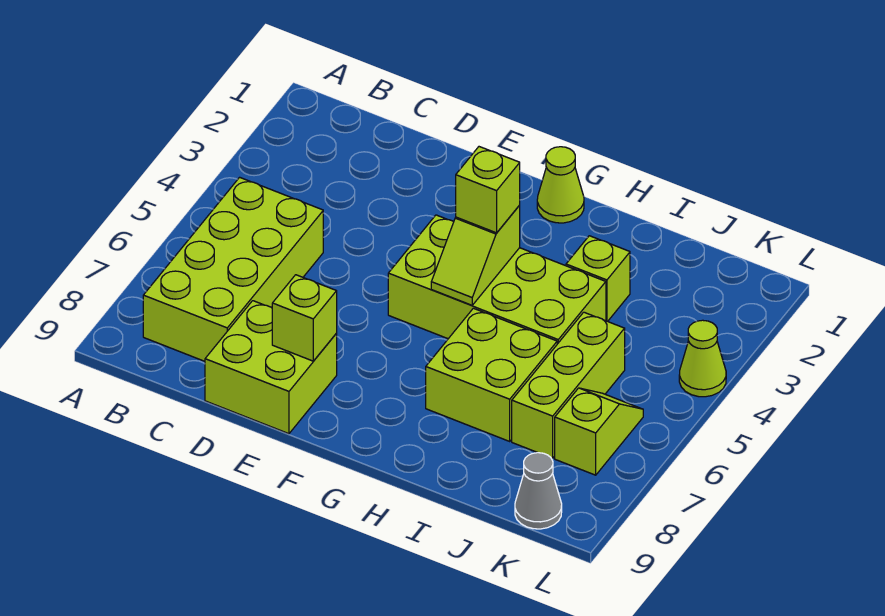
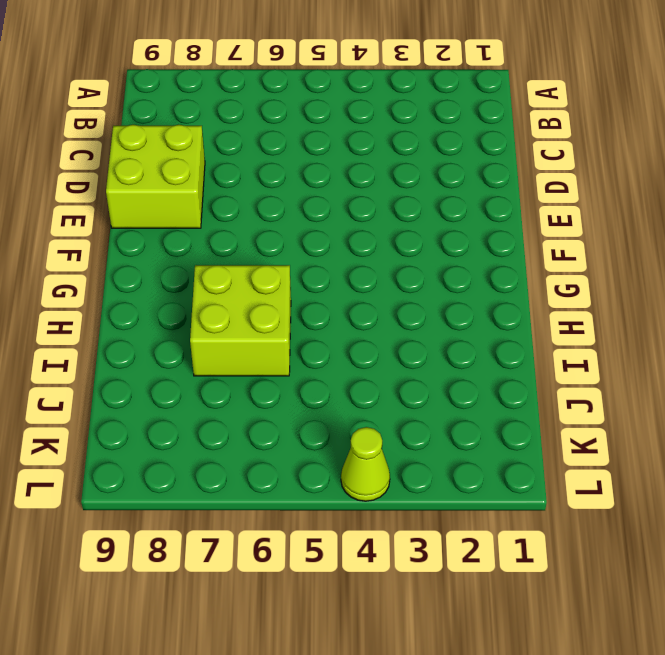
none -> lime brick B5:C8 level 1
none -> lime brick F4:I5 level 1
none -> lime cone G1 level 1

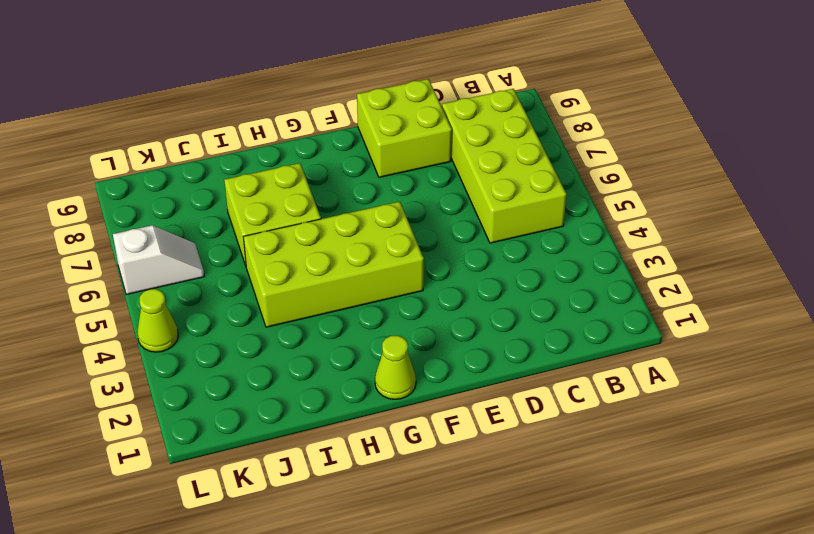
white slope K6:L6 level 1 top L -> lime slope K6:K7 level 1 top 7
none -> lime brick I3 level 1
none -> lime brick J5:J7 level 1
none -> grey cone K9 level 1

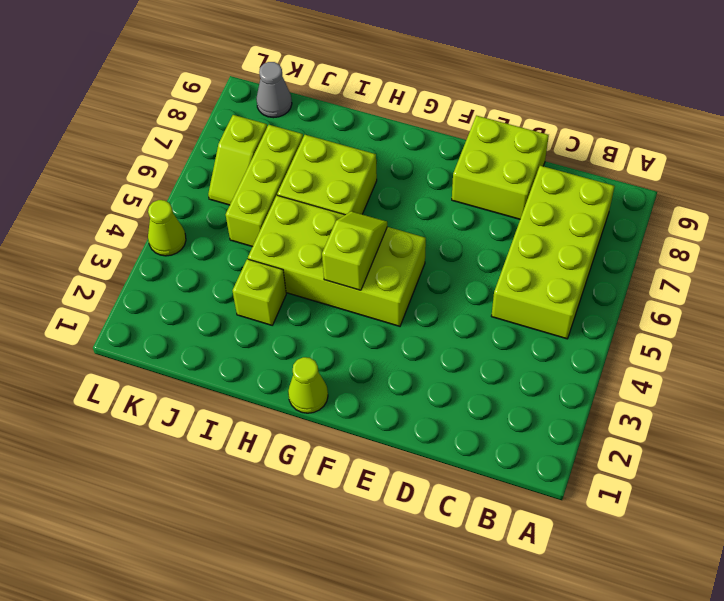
none -> lime brick E8 level 2
none -> lime brick G4 level 3

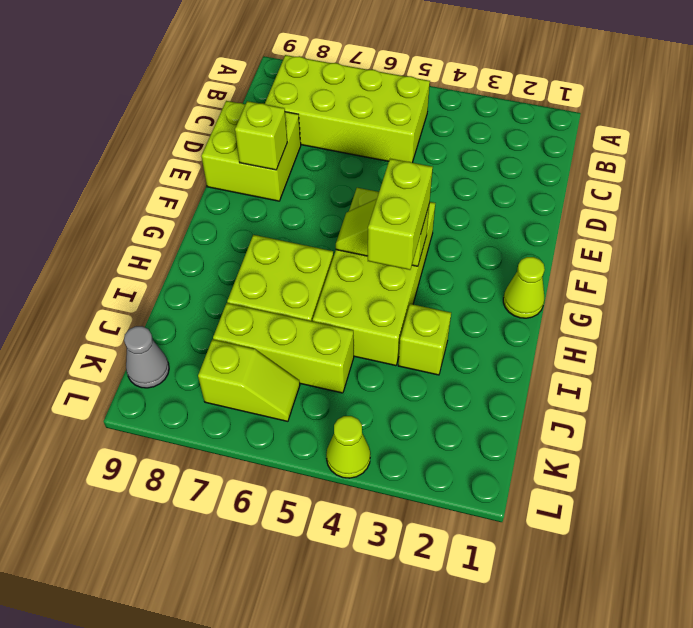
lime brick G4:H4 level 3 -> lime brick G4 level 3

